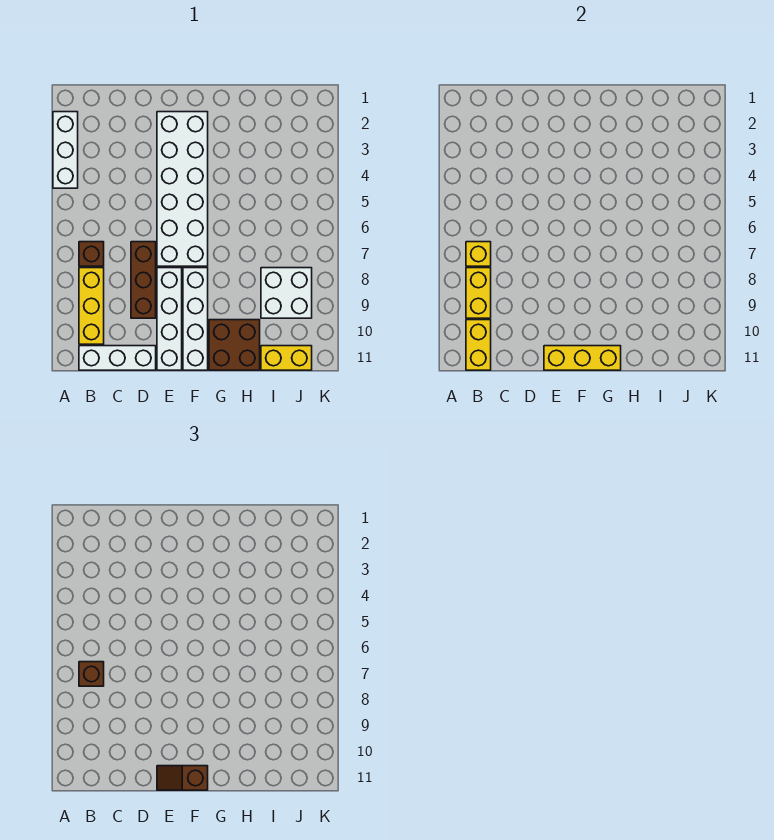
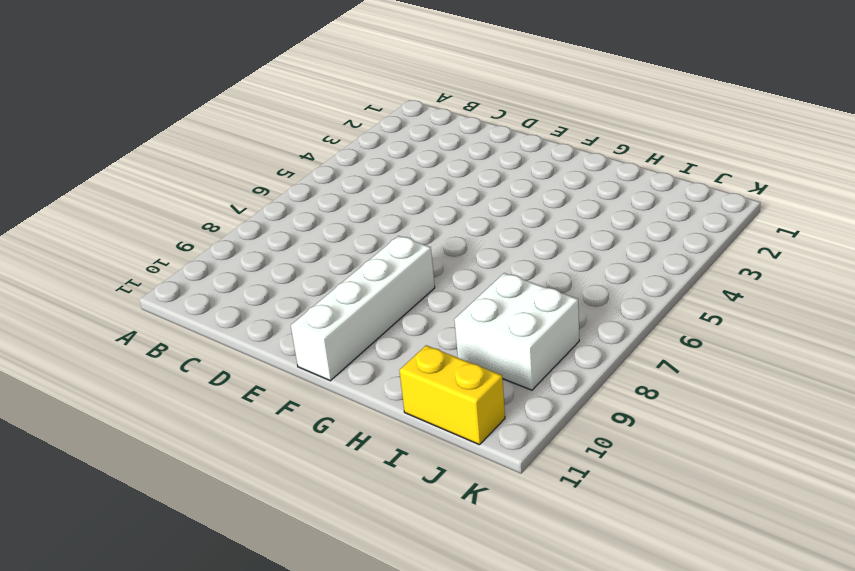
none -> white brick A2:A4 level 1
none -> brown brick B7 level 1
none -> yellow brick B8:B10 level 1

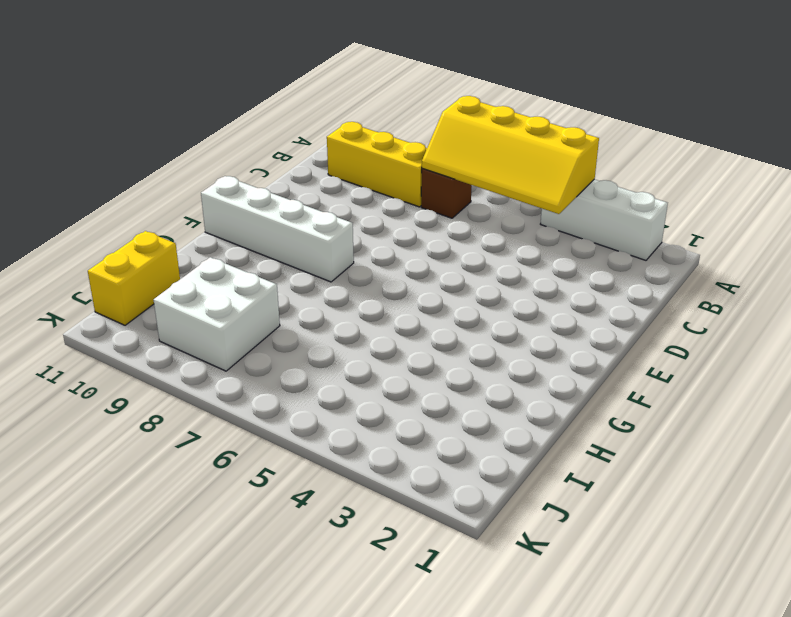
yellow slope A4:B7 level 2 top A -> yellow brick B7 level 2
none -> white brick B11:D11 level 1
none -> brown brick D7:D9 level 1
none -> white brick E2:F7 level 1

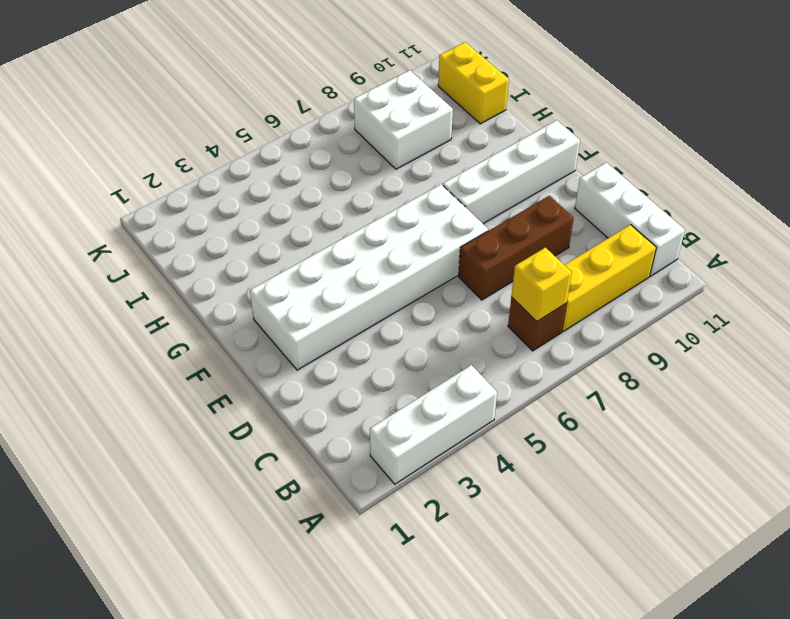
none -> white brick E8:E11 level 1
none -> brown brick G10:H11 level 1
none -> yellow brick B8:B9 level 2

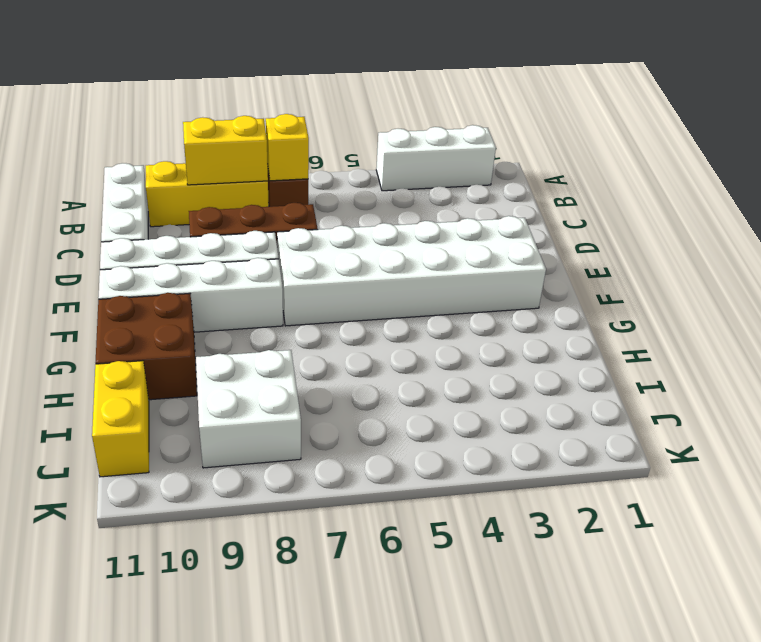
none -> yellow brick B10:B11 level 2
none -> yellow brick E11:G11 level 2
none -> brown brick B7 level 3

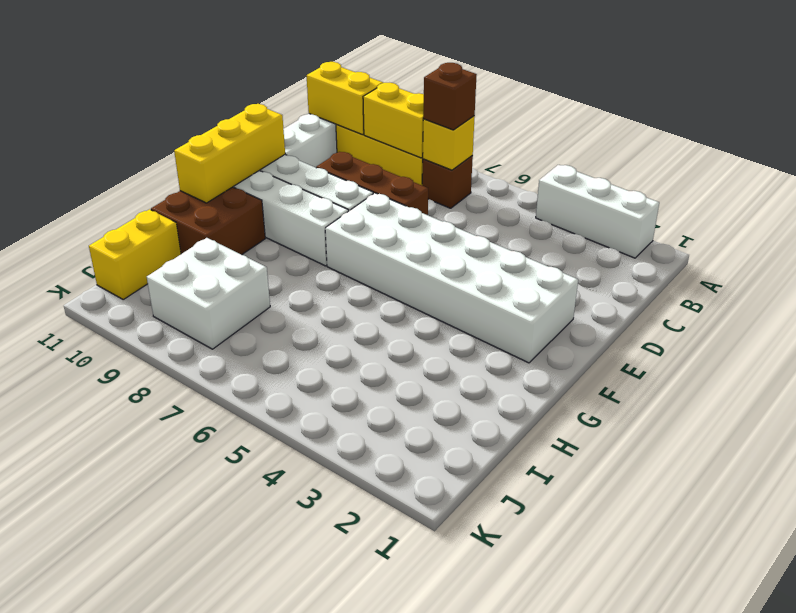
none -> brown slope E11:F11 level 3 top F

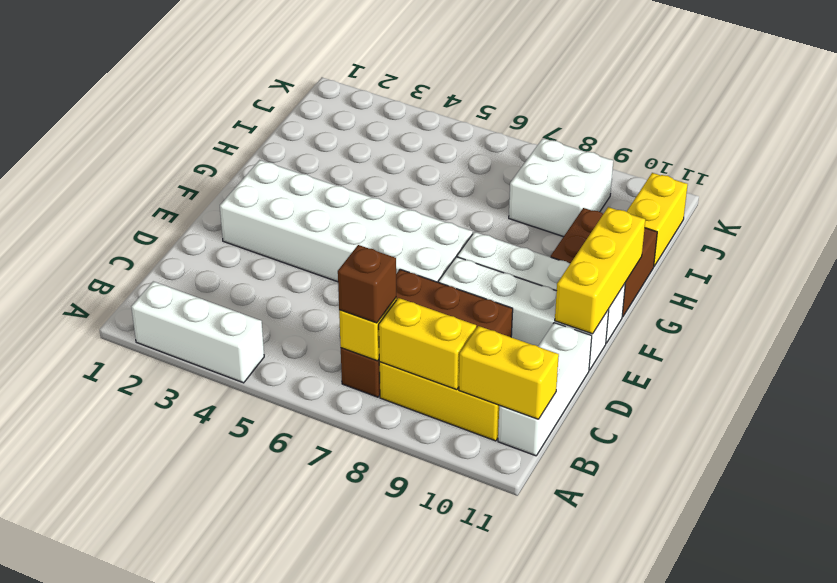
none -> brown slope E11:F11 level 3 top F

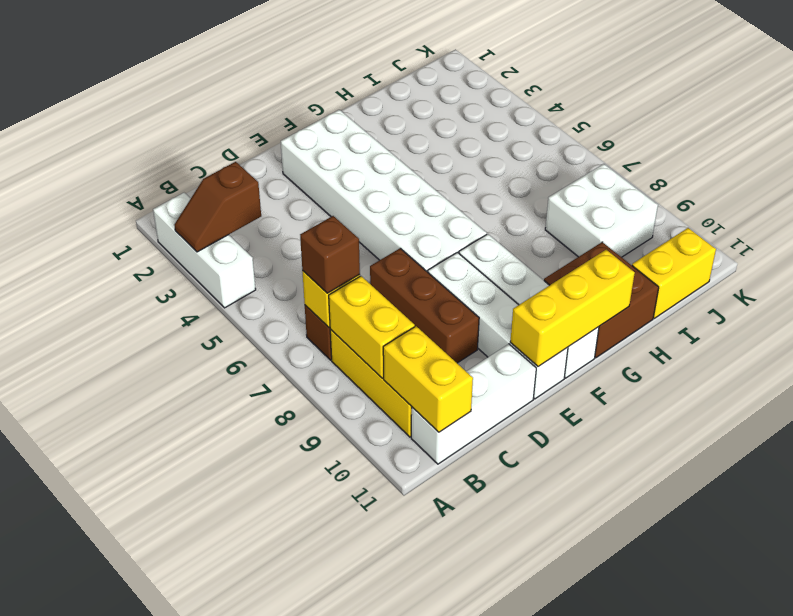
brown slope A3:B3 level 2 top B -> brown slope E11:F11 level 3 top F

